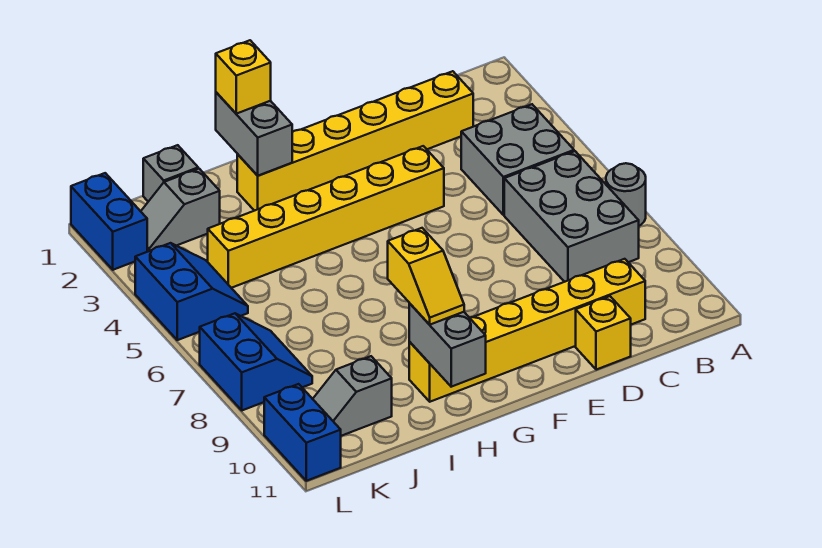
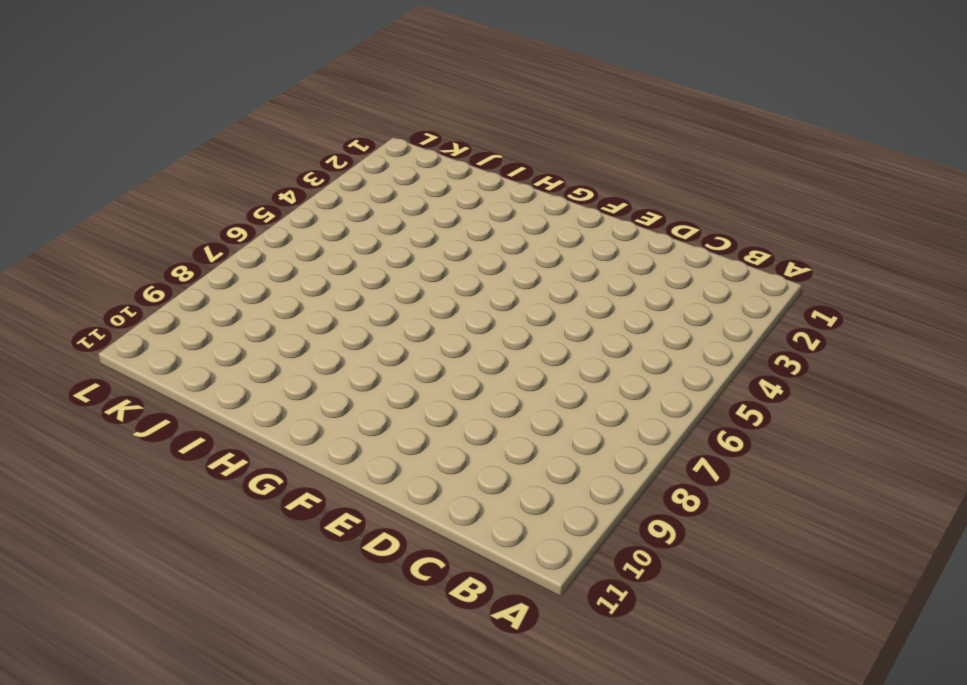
none -> grey round brick A7 level 1
none -> grey brick B4:C5 level 1
none -> grey brick B6:C8 level 1

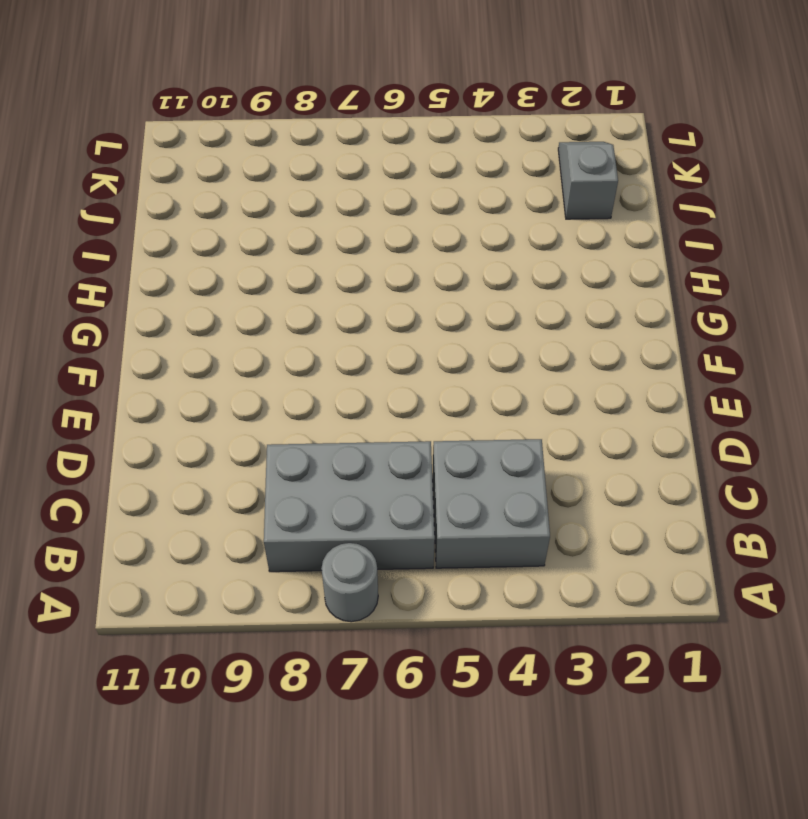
none -> yellow brick C2:H2 level 1
none -> yellow brick C10:H10 level 1
none -> yellow brick D11 level 1

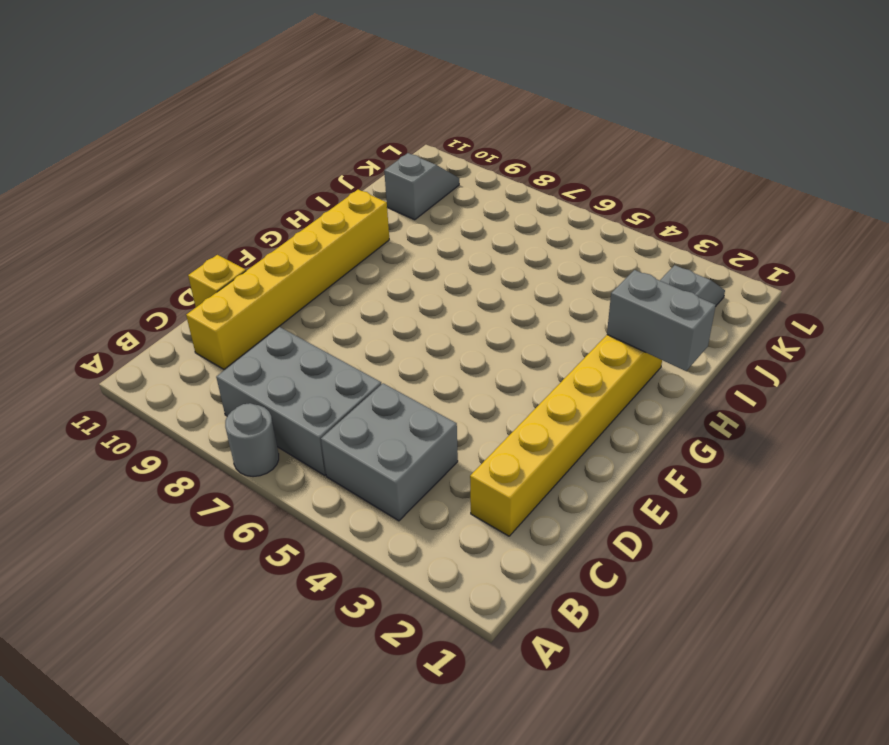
none -> yellow brick E4:J4 level 1
none -> grey brick J1 level 1
none -> blue slope K4:L5 level 1 top L

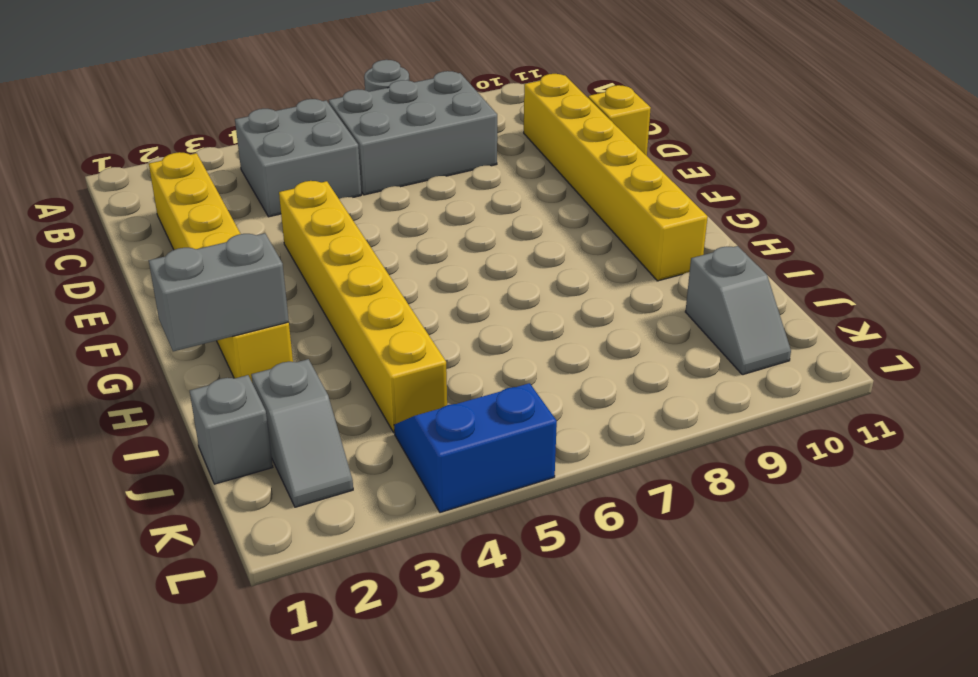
none -> blue slope K7:L8 level 1 top L
none -> blue brick L1:L2 level 1
none -> blue brick L10:L11 level 1

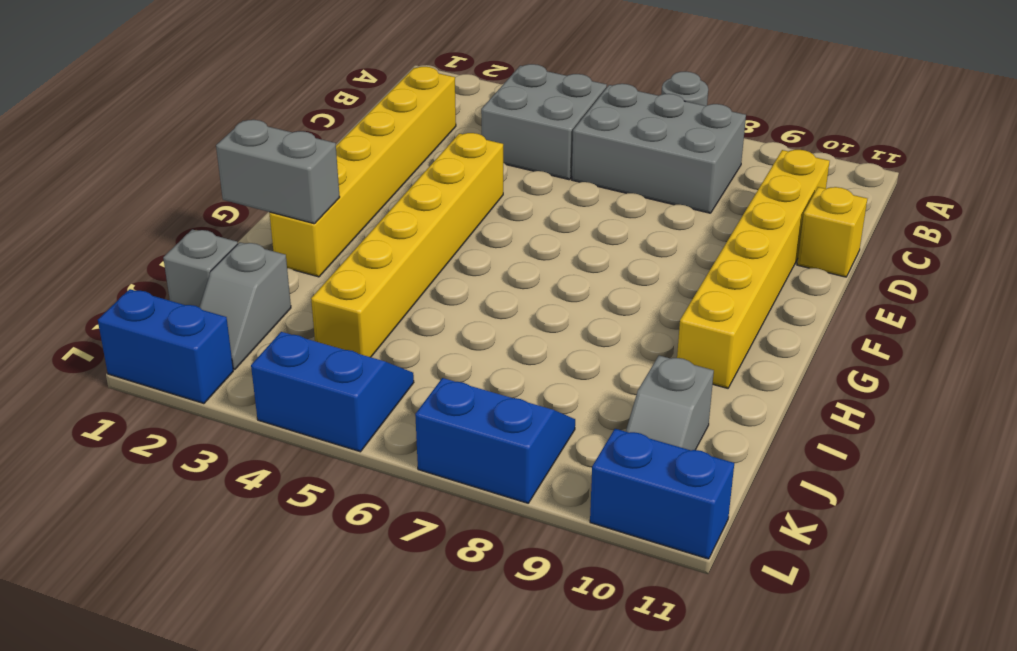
none -> grey brick H10:H11 level 2
none -> yellow brick H1 level 3
none -> yellow slope H9:H10 level 3 top 9

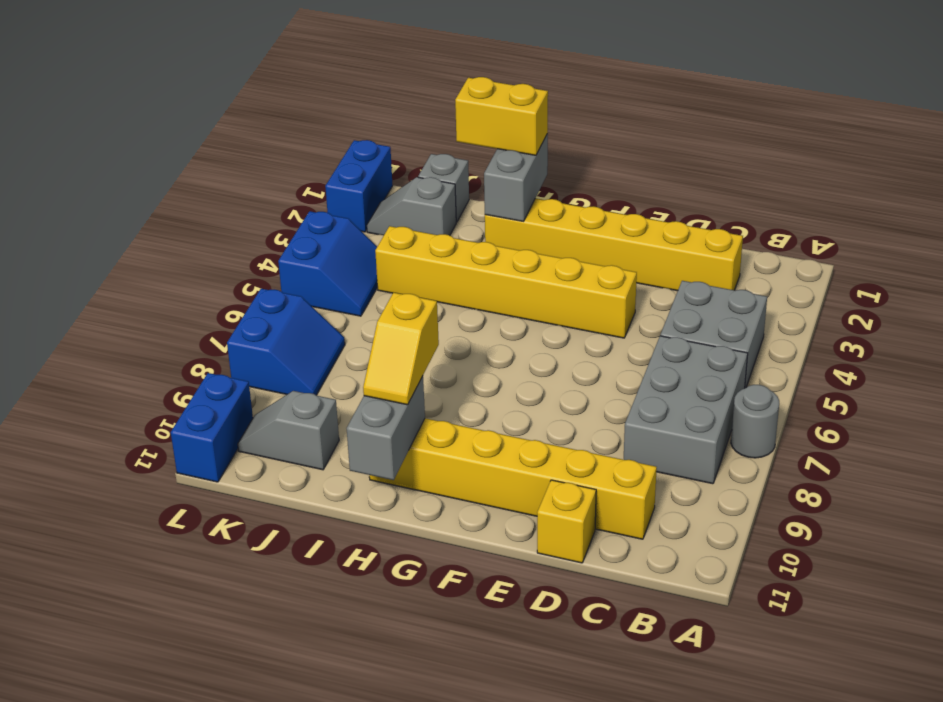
yellow brick H1:I1 level 3 -> yellow brick H1 level 3

